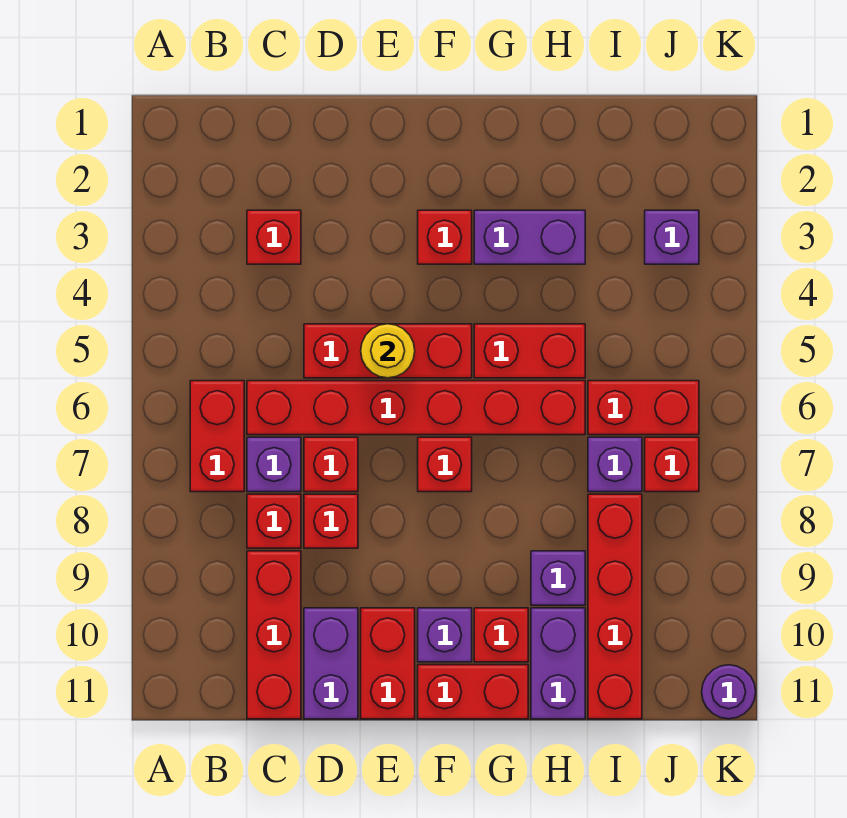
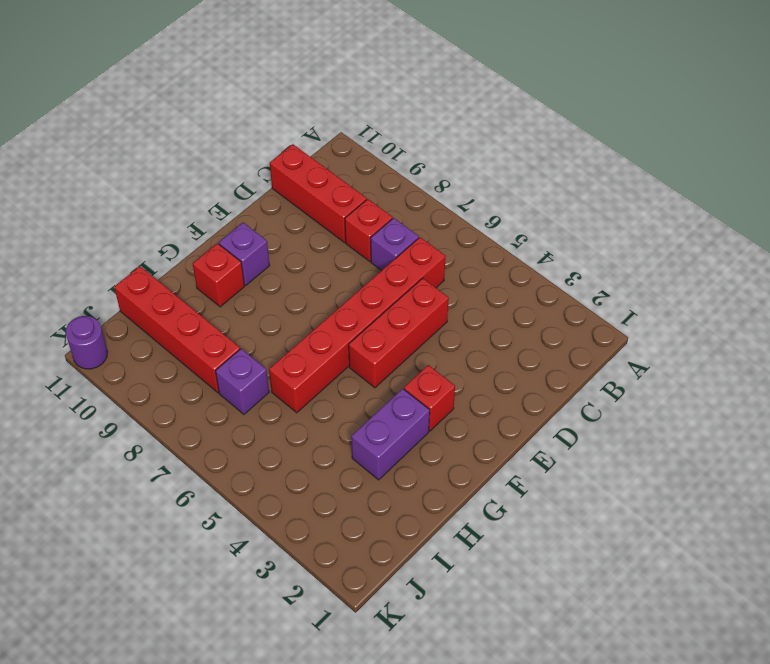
none -> red brick B6:B7 level 1
none -> red brick C3 level 1
none -> red brick D7 level 1

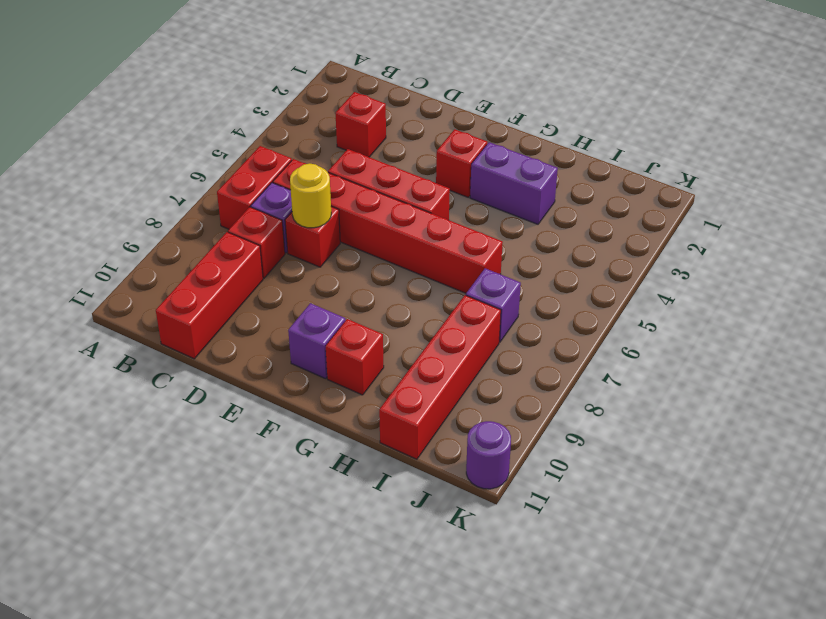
yellow round brick D7 level 2 -> yellow round brick E5 level 2
none -> red brick D8 level 1
none -> purple brick D10:D11 level 1
none -> red brick E10:E11 level 1

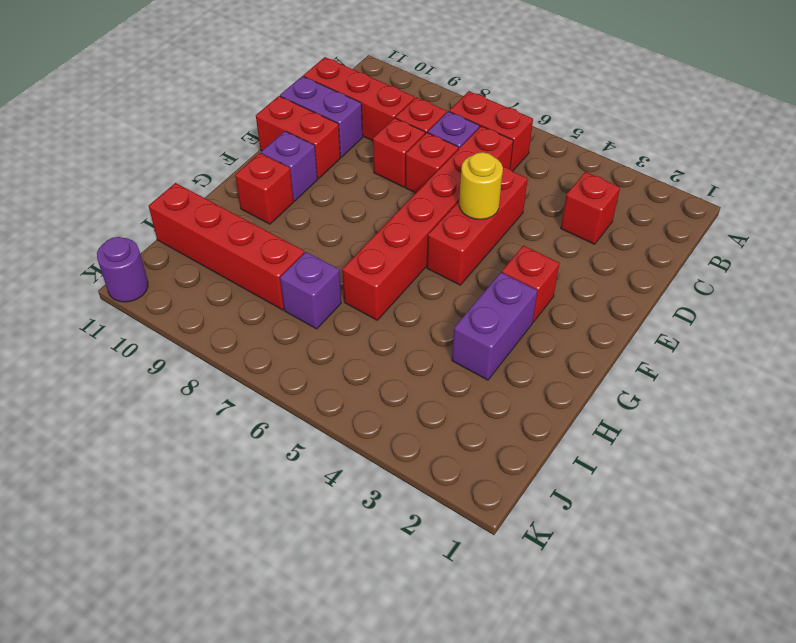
none -> red brick F7 level 1
none -> red brick F11:G11 level 1
none -> red brick G5:H5 level 1

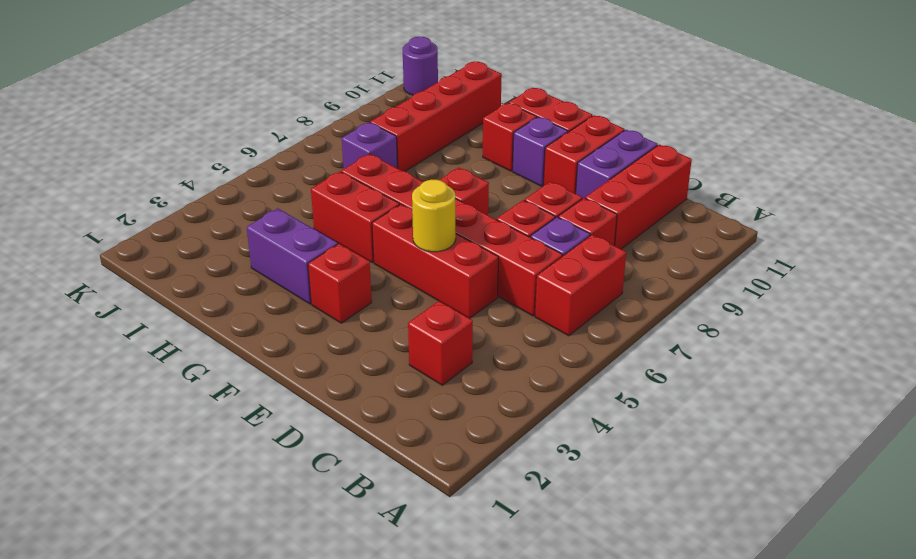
none -> purple brick H9 level 1
none -> purple brick H10:H11 level 1
none -> red brick I6:J6 level 1

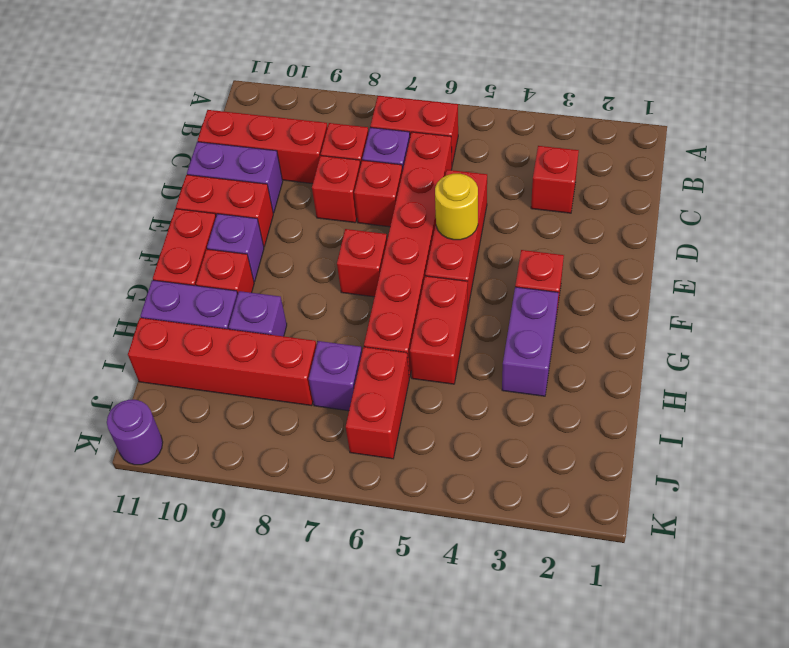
none -> purple brick J3 level 1
none -> red brick J7 level 1

